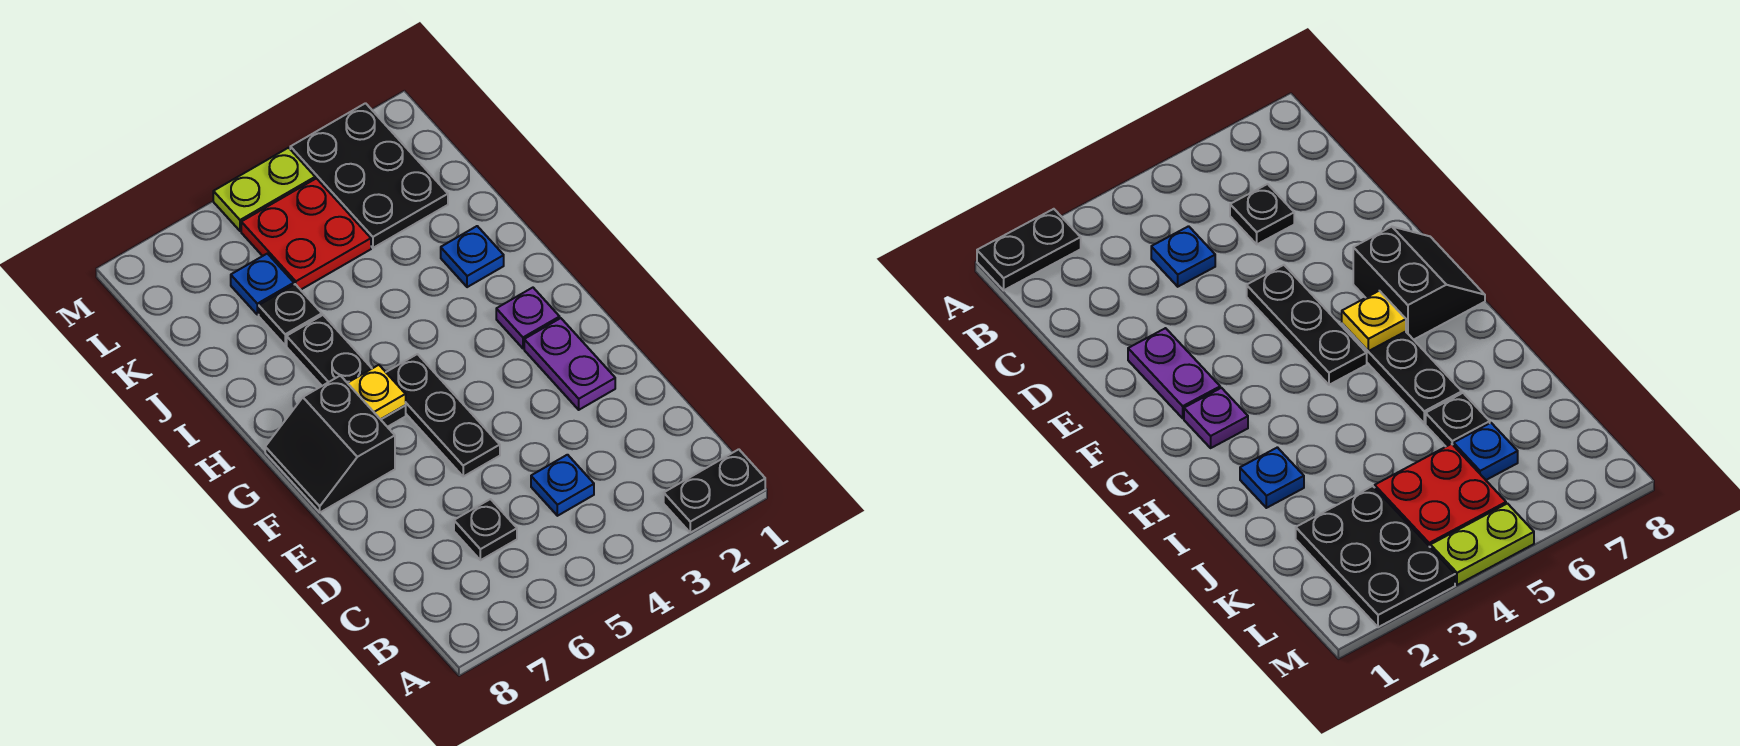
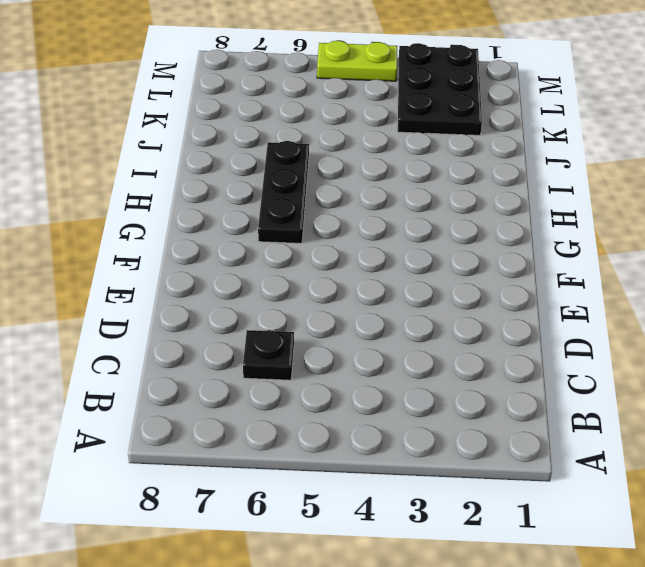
none -> black plate A1:A2 level 1
none -> blue plate C4 level 1
none -> purple plate E2:F2 level 1

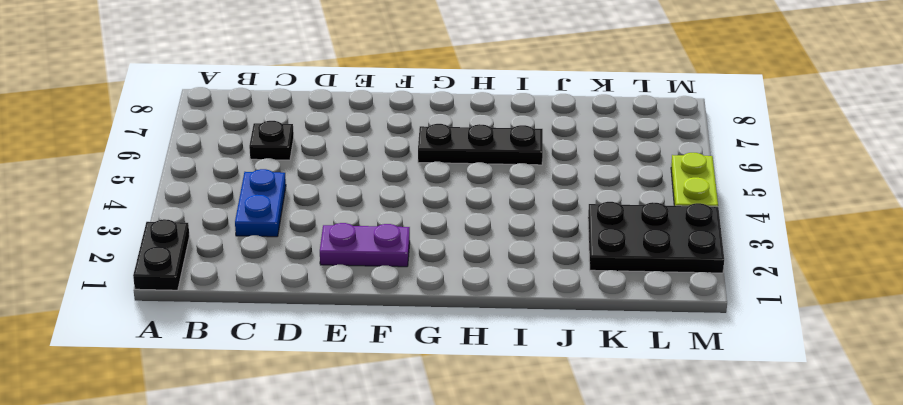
blue plate C3:C4 level 1 -> blue plate C4 level 1
none -> black plate E5:G5 level 1
none -> black slope F7:G8 level 1 top 7
none -> purple plate G2 level 1

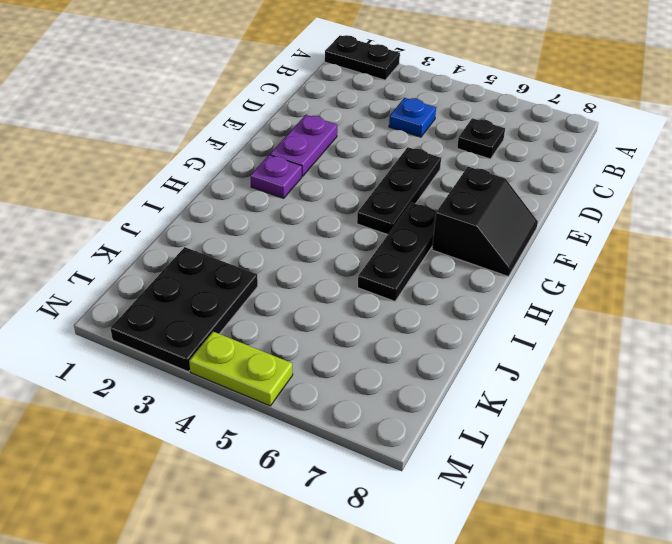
none -> blue plate I2 level 1
none -> black plate J6 level 1
none -> red plate K4:L5 level 1

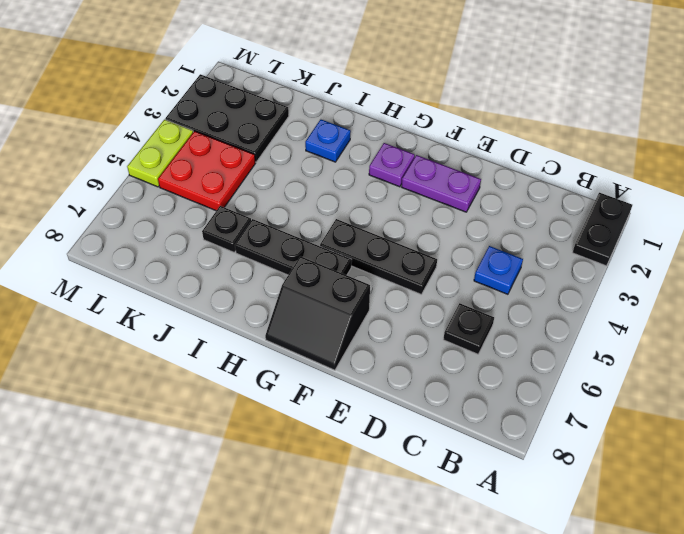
none -> blue plate K6 level 1
none -> yellow plate G6 level 2

